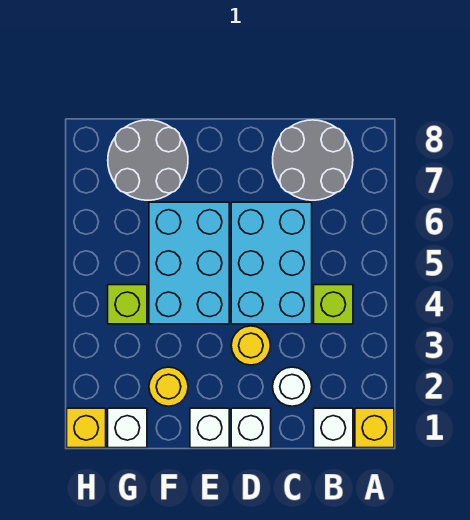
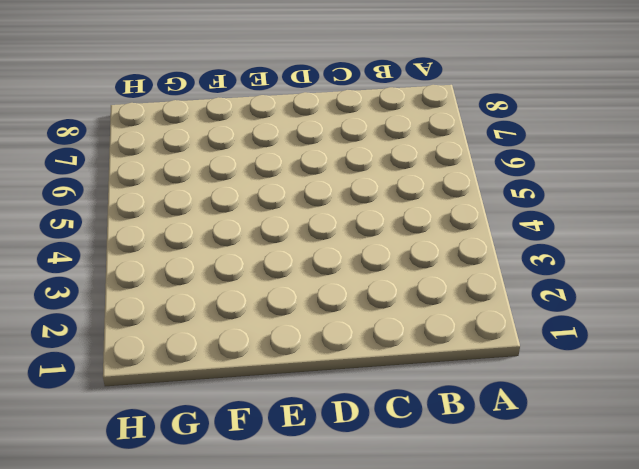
none -> yellow brick A1 level 1
none -> white brick B1 level 1
none -> lime brick B4 level 1

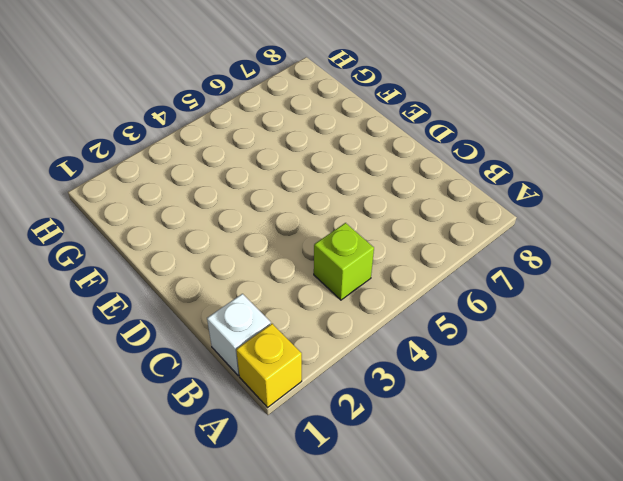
none -> grey round brick B7:C8 level 1
none -> white round brick C2 level 1
none -> cyan brick C4:D6 level 1

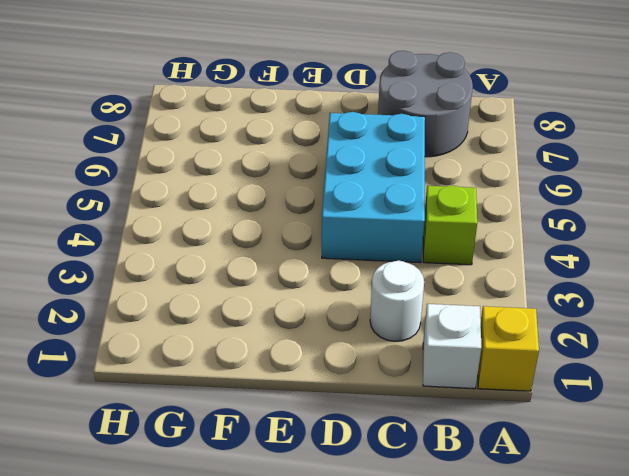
none -> white brick D1 level 1
none -> yellow round brick D3 level 1
none -> white brick E1 level 1

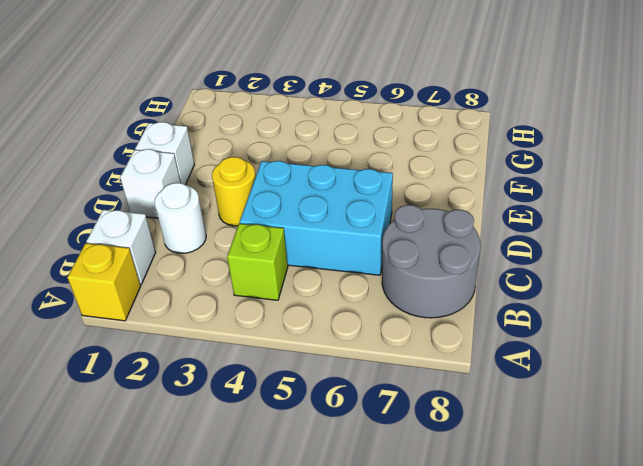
none -> cyan brick E4:F6 level 1
none -> yellow round brick F2 level 1
none -> grey round brick F7:G8 level 1

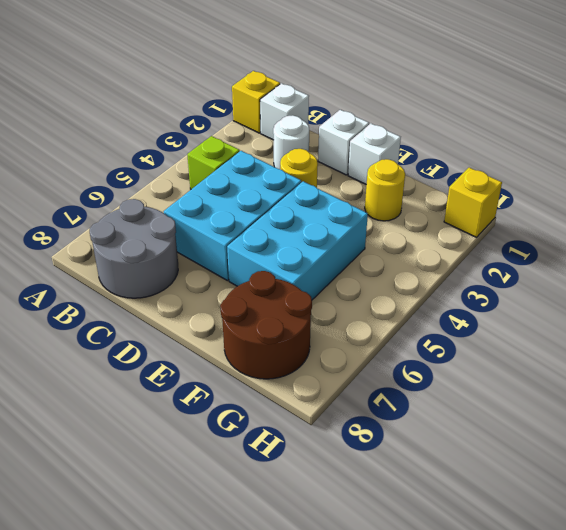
brown round brick F7:G8 level 1 -> grey round brick F7:G8 level 1
none -> white brick G1 level 1
none -> lime brick G4 level 1

